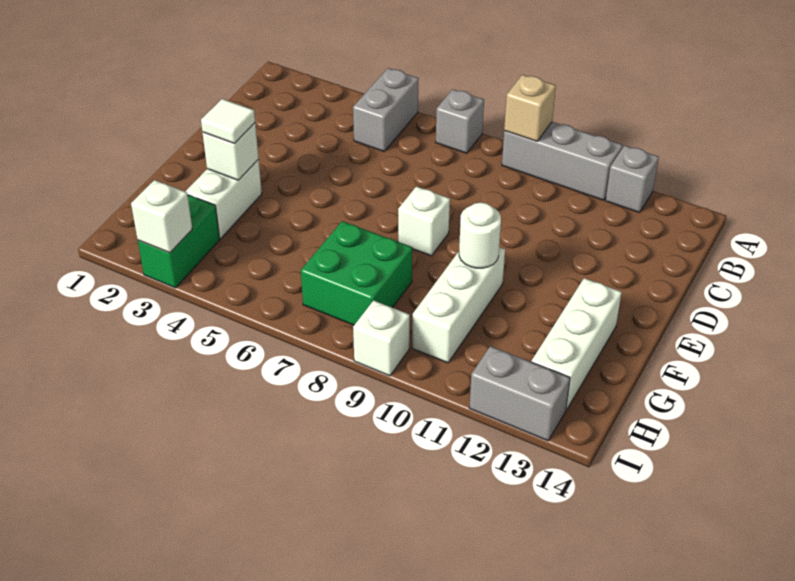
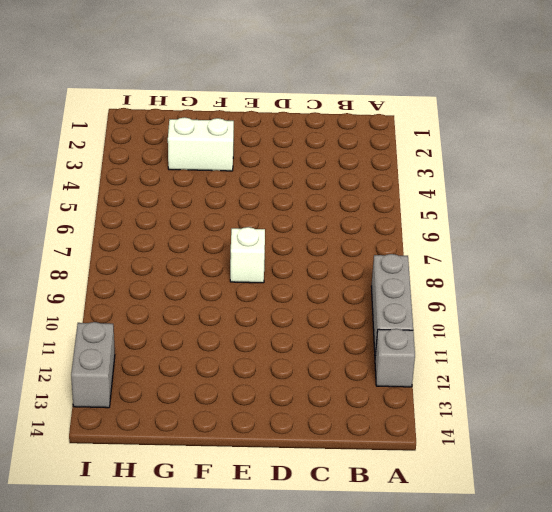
none -> grey brick A5:B5 level 1
none -> grey brick A7 level 1
none -> white brick F10:H10 level 1

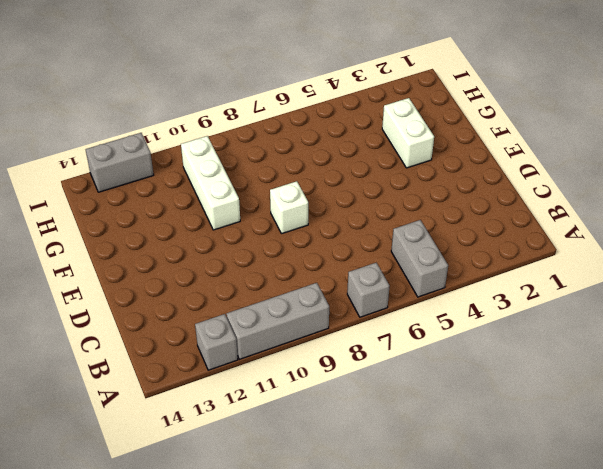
none -> white brick F13:H13 level 1
none -> green brick G7:H8 level 1
none -> green brick H3:I3 level 1

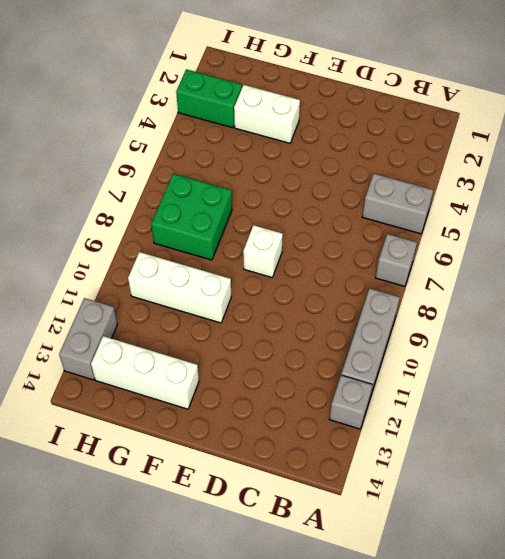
none -> white brick I9 level 1
none -> tan brick A9 level 2
none -> white brick F3 level 2

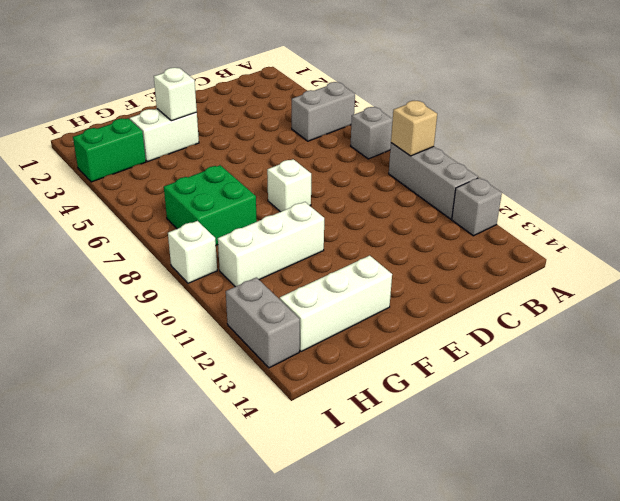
none -> white round brick F10 level 2
none -> white brick I3 level 2
none -> white tile F3 level 3

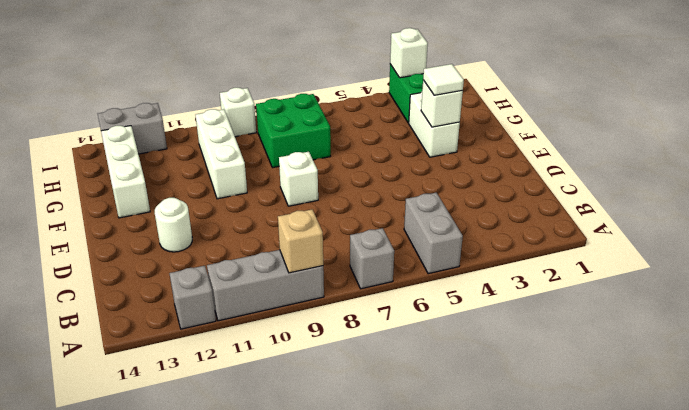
white round brick D12 level 1 -> white round brick F10 level 2

